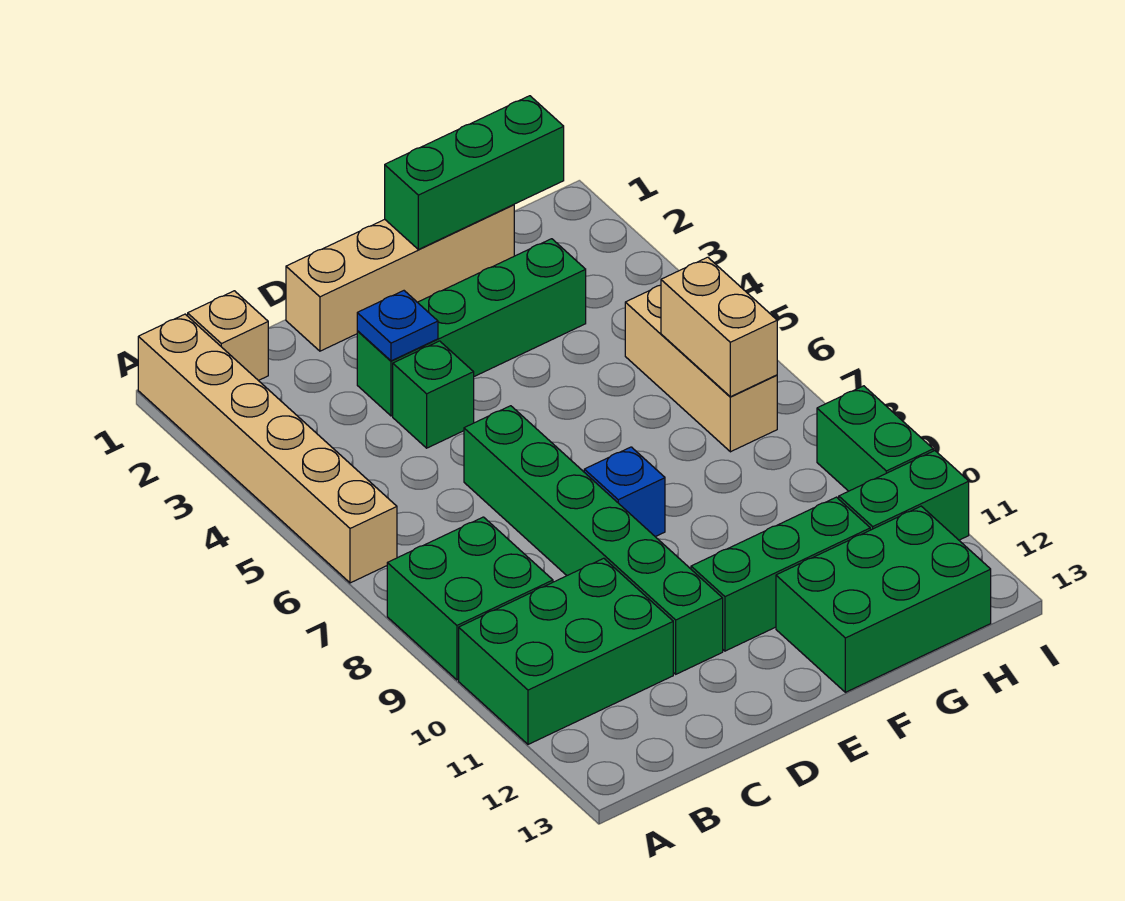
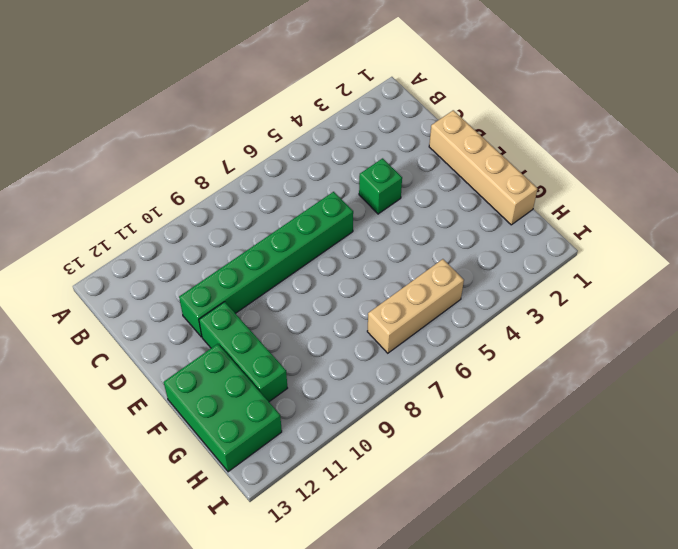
none -> tan brick A1:A6 level 1
none -> green brick A8:B9 level 1
none -> green brick A10:C11 level 1

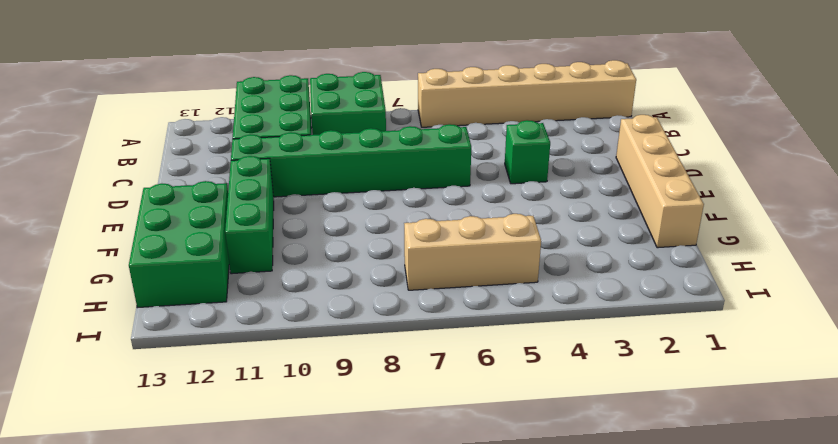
none -> tan brick B1 level 1
none -> green brick D3:G3 level 1
none -> blue brick E8 level 1

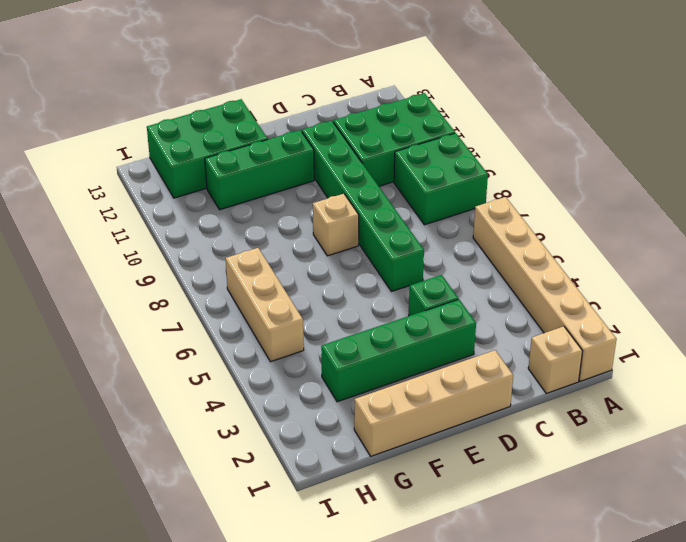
tan brick E8 level 1 -> blue brick E8 level 1
none -> green brick H11:I11 level 1
none -> green brick I9:I10 level 1
none -> blue plate D3 level 2

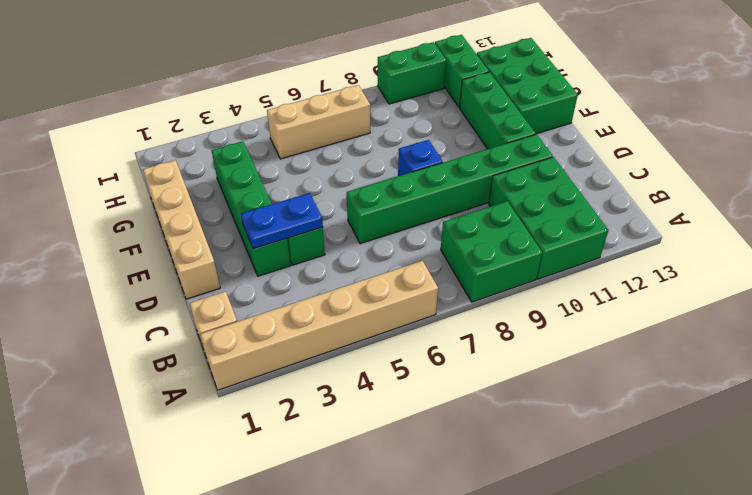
blue plate D3:D4 level 2 -> blue plate D3 level 2
none -> green brick F1:H1 level 2
none -> tan brick H6:H7 level 2

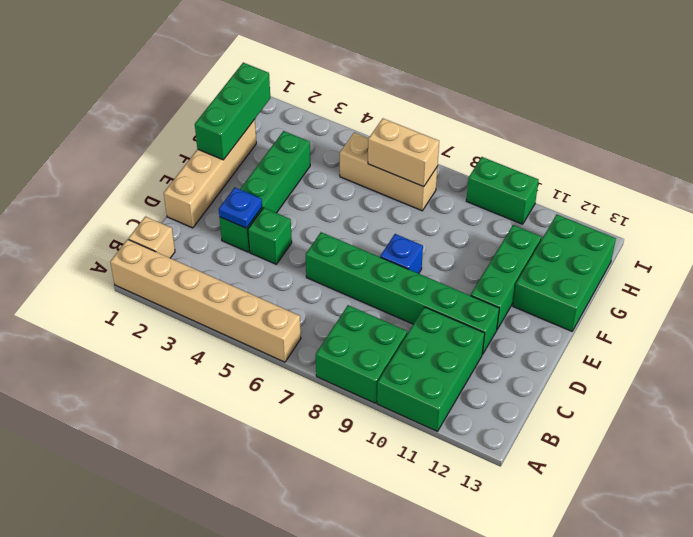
none -> green brick H11:I11 level 1

